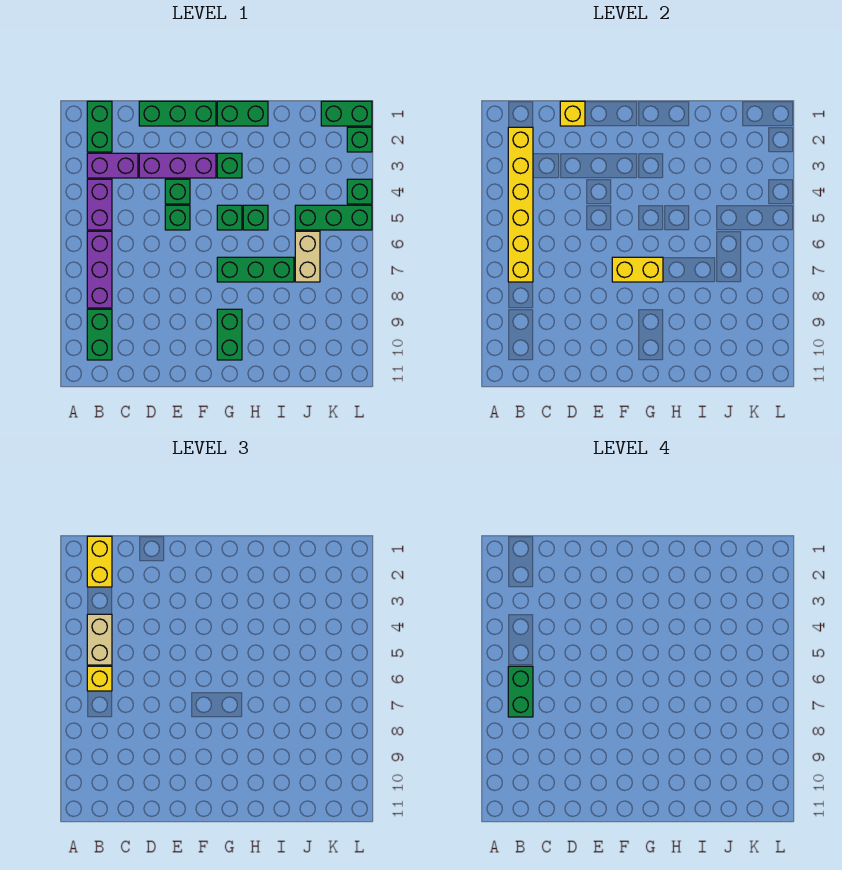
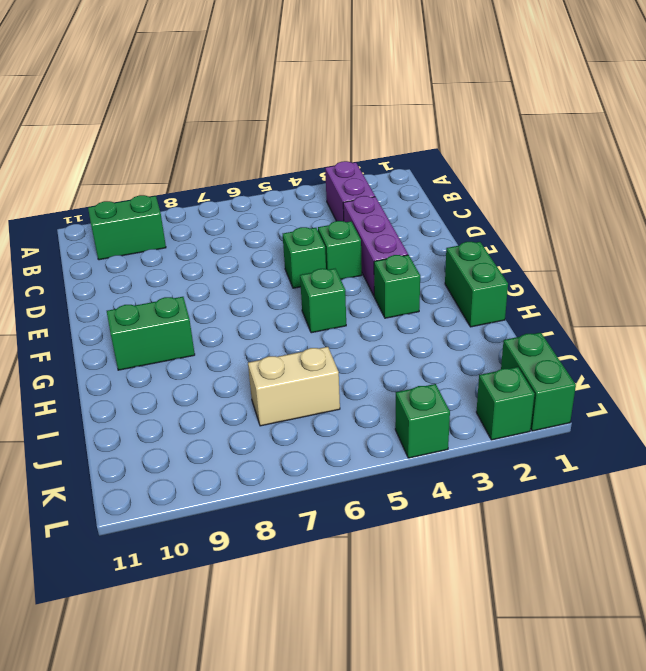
none -> green brick B1:B2 level 1
none -> purple brick B4:B5 level 1
none -> purple brick B6:B8 level 1

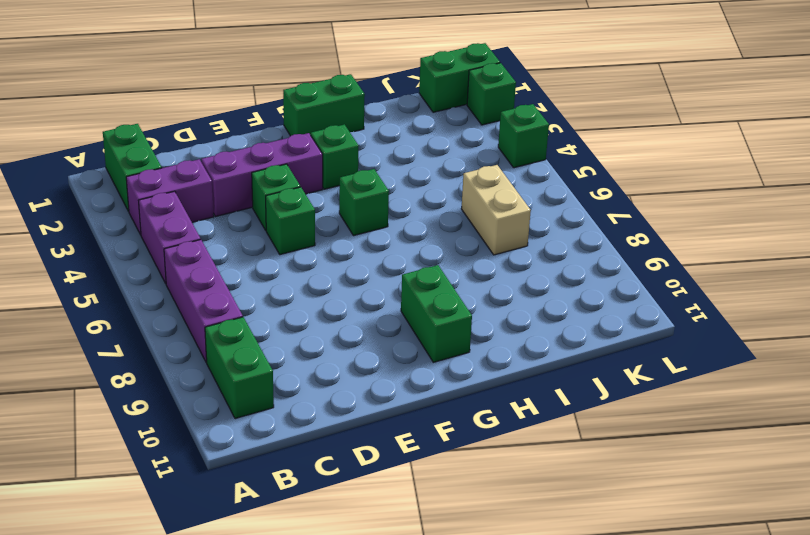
none -> green brick D1:F1 level 1
none -> green brick G7:I7 level 1
none -> green brick H5 level 1

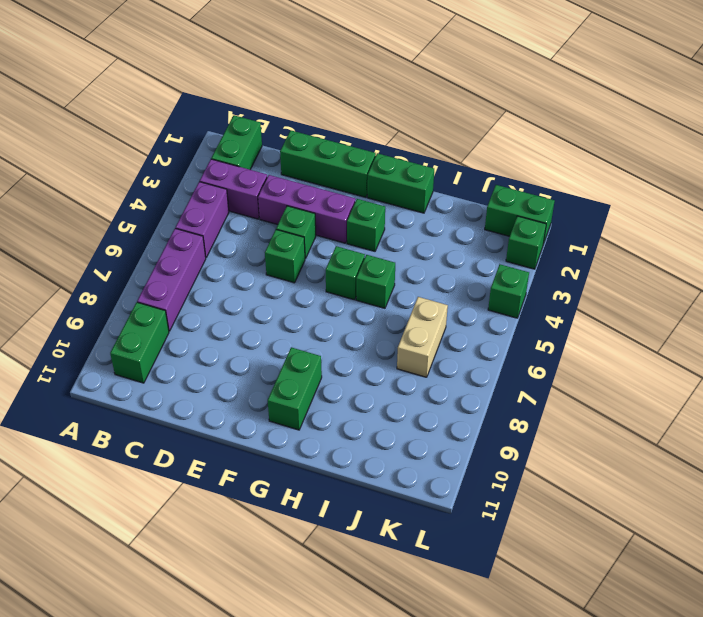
none -> green brick G7:I7 level 1
none -> green brick J5:L5 level 1
none -> yellow brick B2:B7 level 2

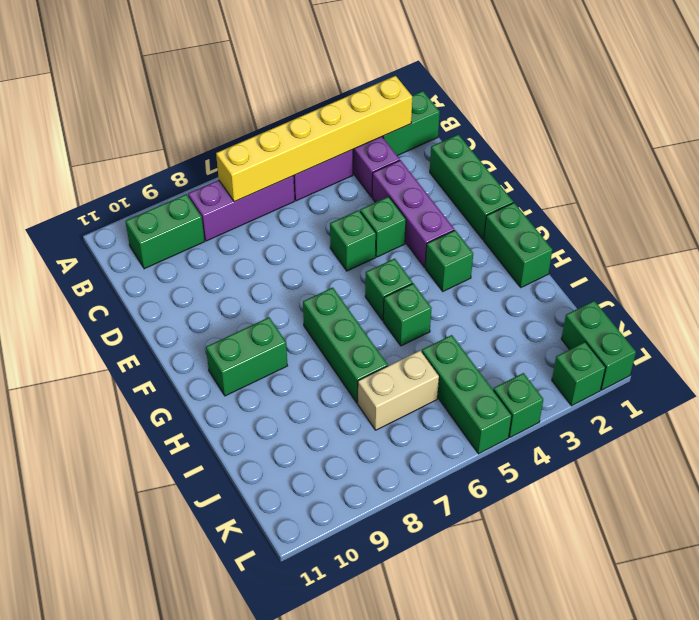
none -> yellow brick D1 level 2
none -> yellow brick F7:G7 level 2
none -> yellow brick B1:B2 level 3

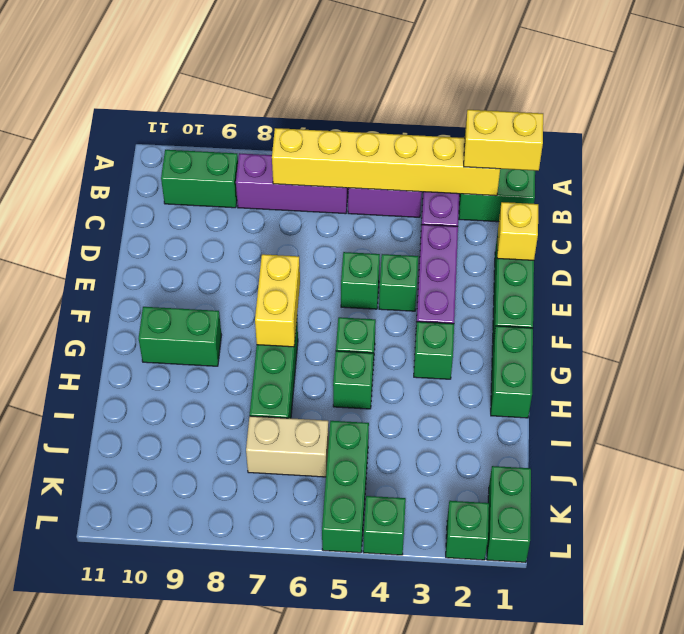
none -> tan brick B4:B5 level 3
none -> yellow brick B6 level 3
none -> green brick B6:B7 level 4

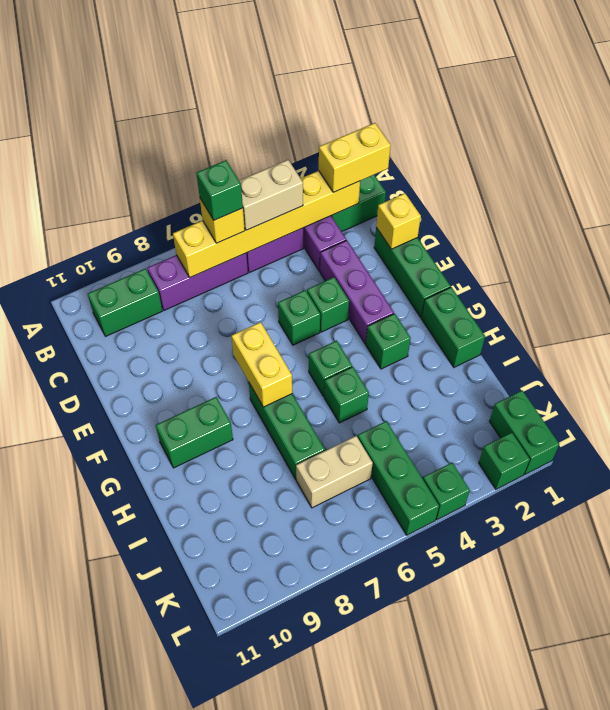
green brick B6 level 4 -> green brick B6:B7 level 4

